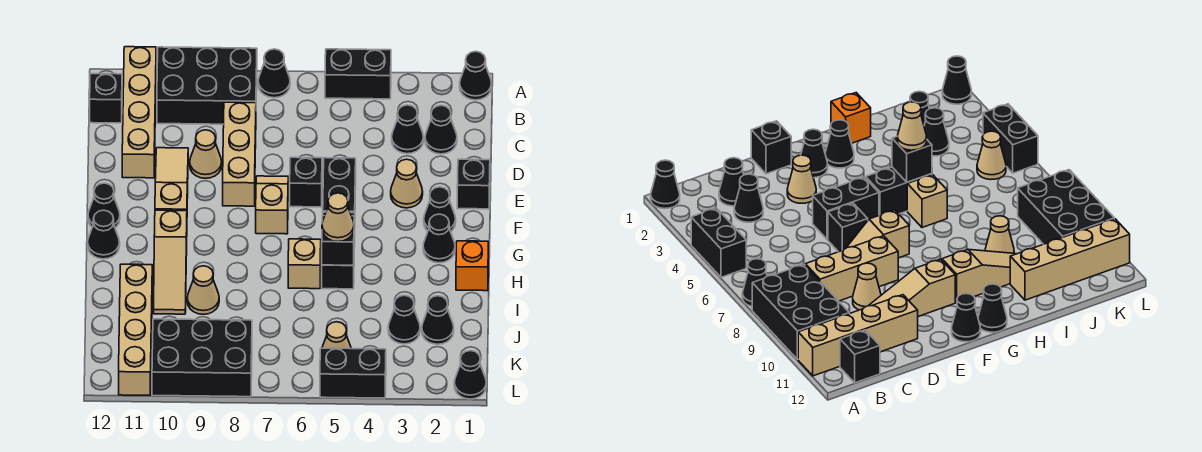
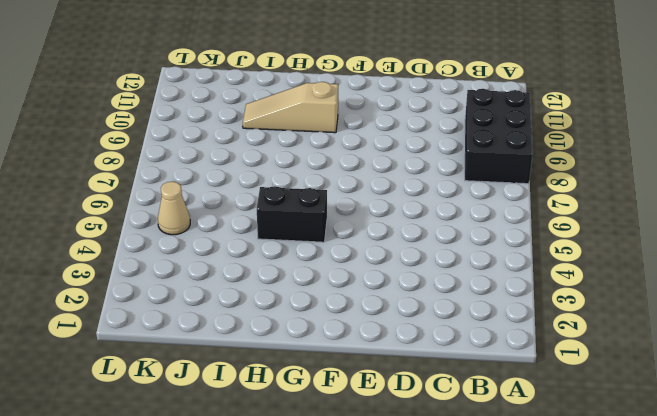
none -> black cone A1 level 1
none -> black brick A4:A5 level 1
none -> black cone A7 level 1
none -> tan brick A11:D11 level 1

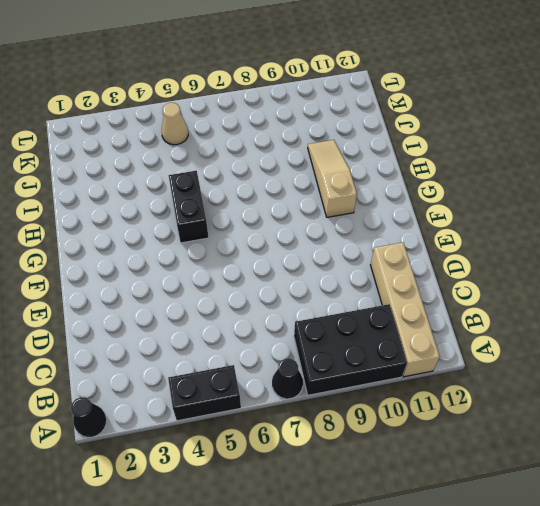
none -> black brick B12 level 1
none -> black cone C2 level 1
none -> black cone C3 level 1
none -> tan brick C8:E8 level 1

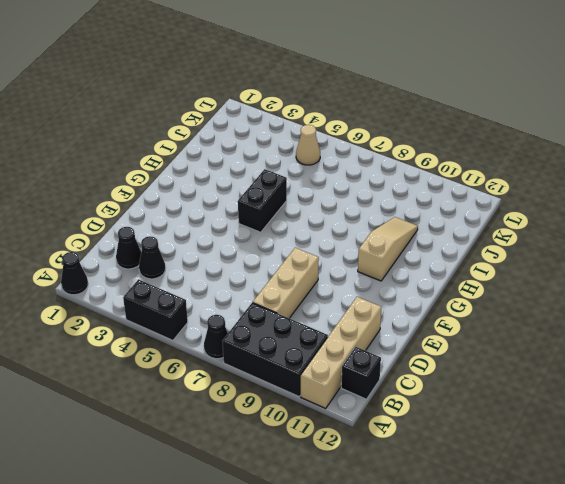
none -> tan cone D9 level 1
none -> tan slope D10:F10 level 1 top F
none -> black brick E1 level 1
none -> tan cone E3 level 1

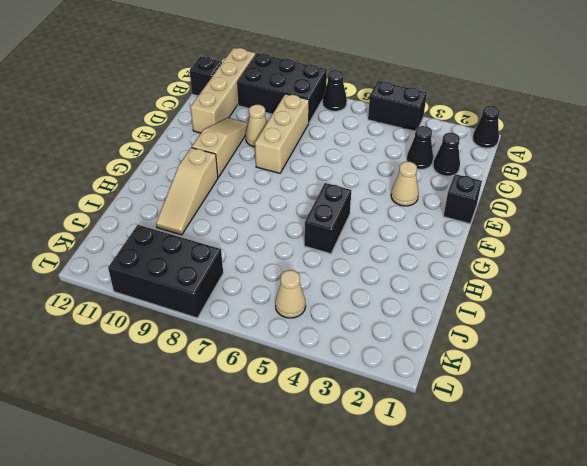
none -> black brick E5:F5 level 1
none -> black brick E6 level 1
none -> tan slope E7:F7 level 1 top F
none -> black cone F2 level 1

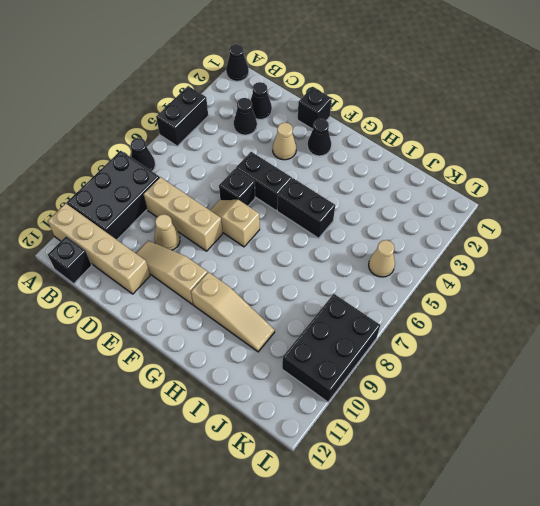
none -> black cone F12 level 1
none -> black cone G2 level 1
none -> black cone G12 level 1
none -> orange brick H1 level 1

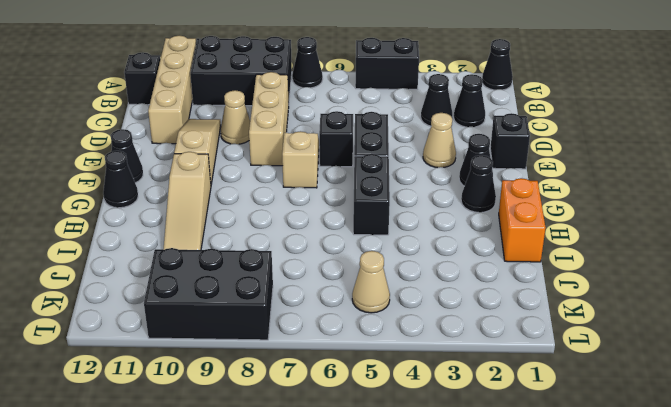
orange brick H1:I1 level 1 -> orange brick H1 level 1
none -> tan brick H6 level 1
none -> tan cone I9 level 1
none -> tan brick I11:L11 level 1
none -> black cone J2 level 1

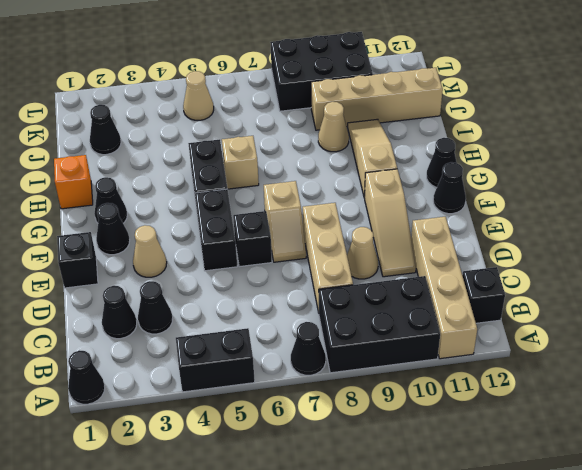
tan brick J9:J12 level 1 -> tan brick I11:L11 level 1
none -> black cone J3 level 1
none -> black cone L1 level 1
none -> black brick L4:L5 level 1
none -> black brick H5 level 2

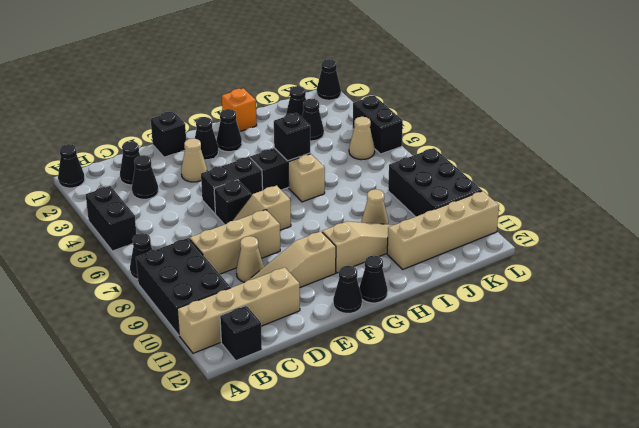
none -> tan cone H5 level 3

